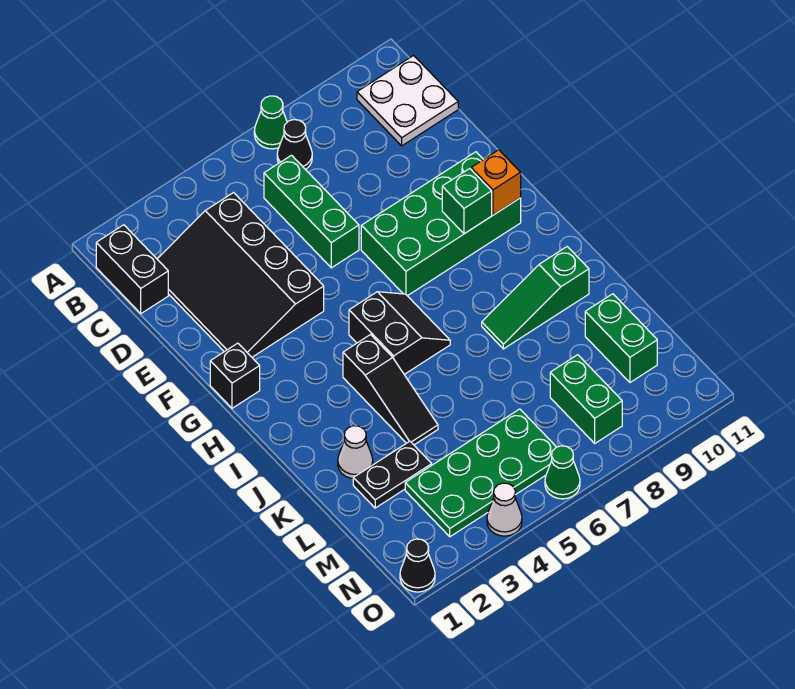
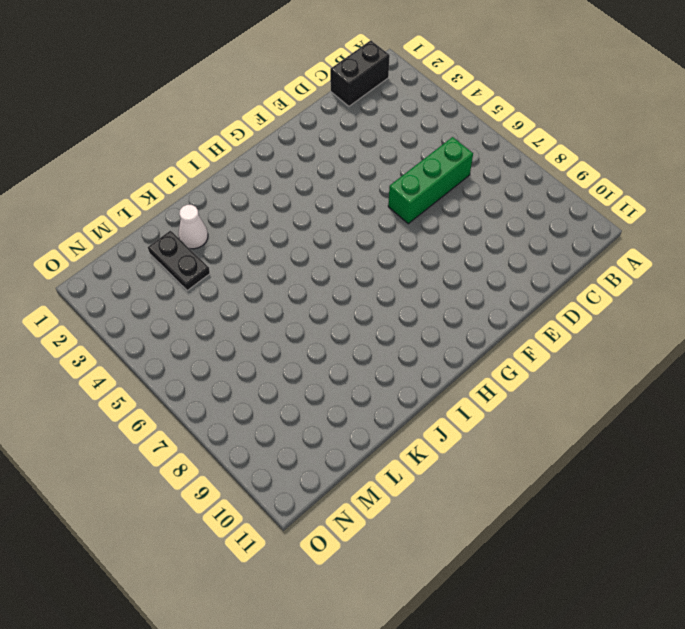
none -> green cone A7 level 1
none -> black cone B7 level 1
none -> white plate B10:C11 level 1

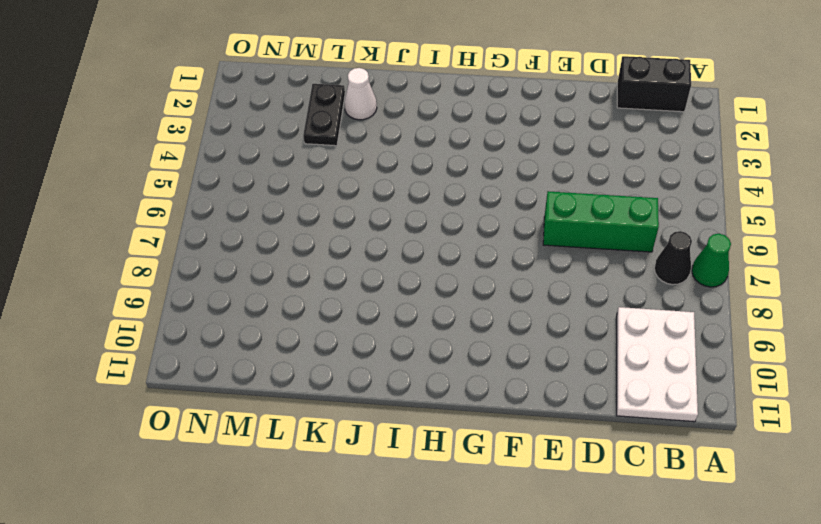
white plate B9:C11 level 1 -> white plate B10:C11 level 1
none -> black slope C2:F4 level 1 top 4
none -> green brick F7:G10 level 1
none -> black brick G1 level 1

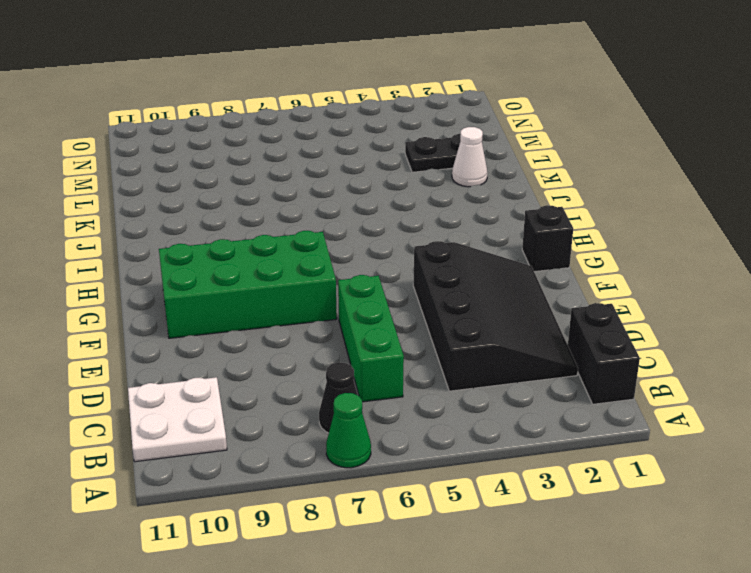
none -> black slope H5:I6 level 1 top 5
none -> black slope I4:K4 level 1 top I
none -> green slope J8:J10 level 1 top 10

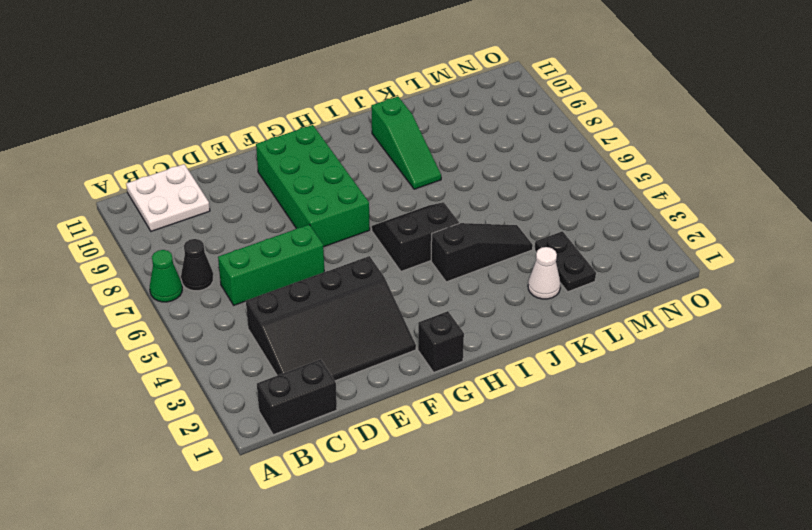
none -> green brick L10:M10 level 1
none -> green plate M3:N6 level 1
none -> green brick M8:N8 level 1

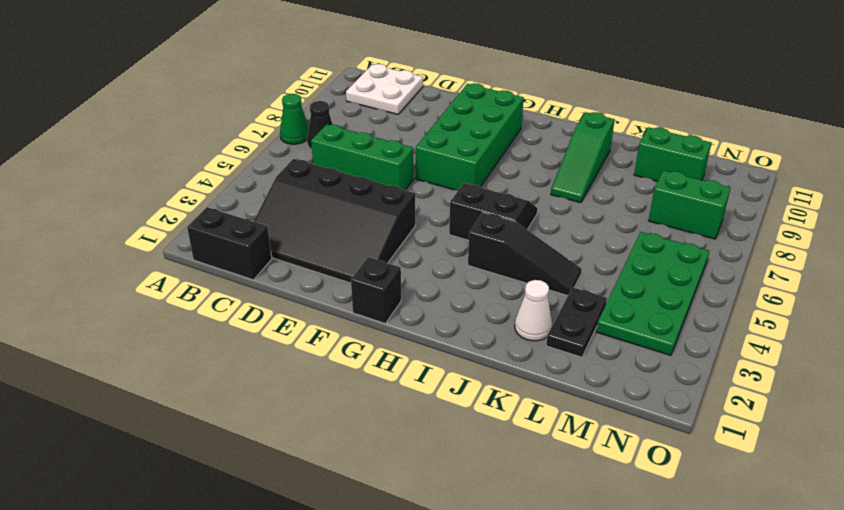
none -> black cone O1 level 1
none -> white cone O4 level 1
none -> green cone O6 level 1

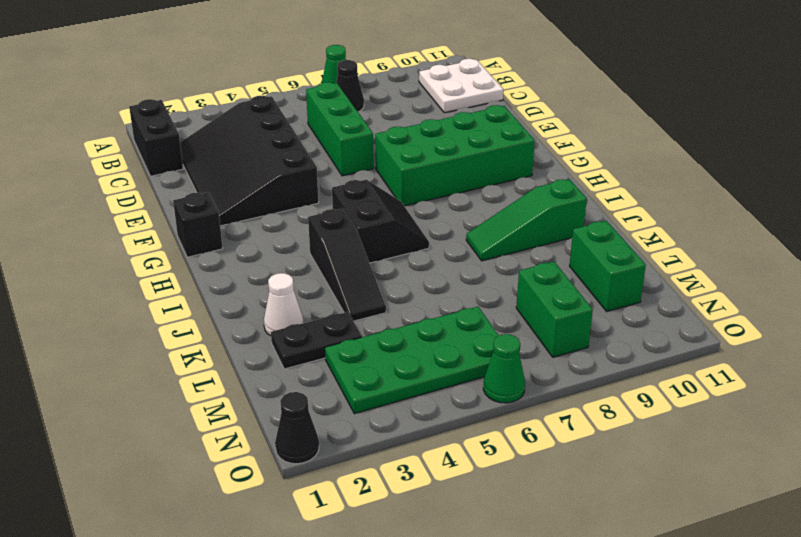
none -> white cone O4 level 1
none -> green brick G9 level 2
none -> orange brick G10 level 2

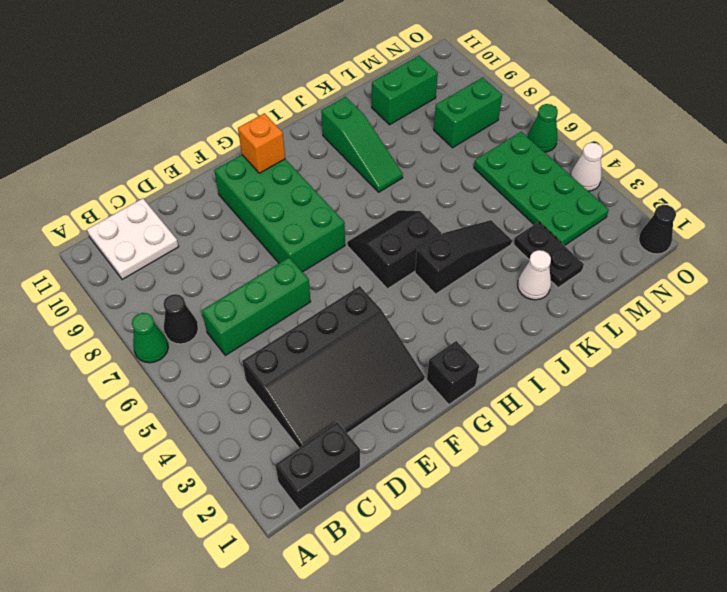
none -> green brick G9 level 2

